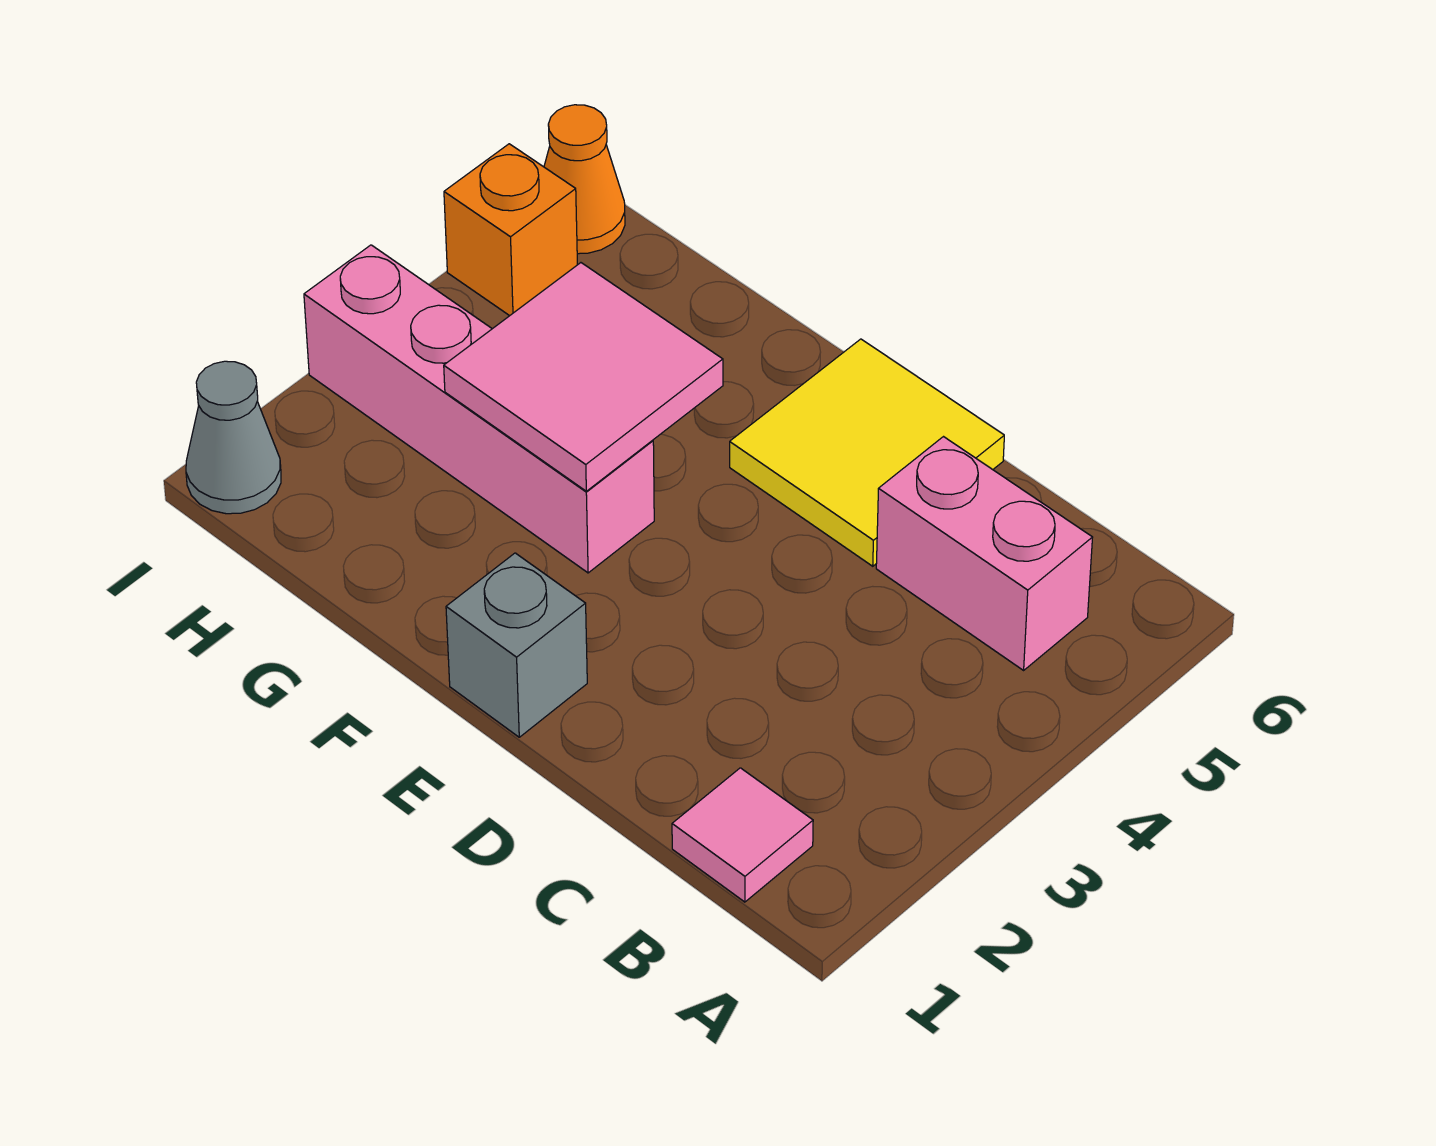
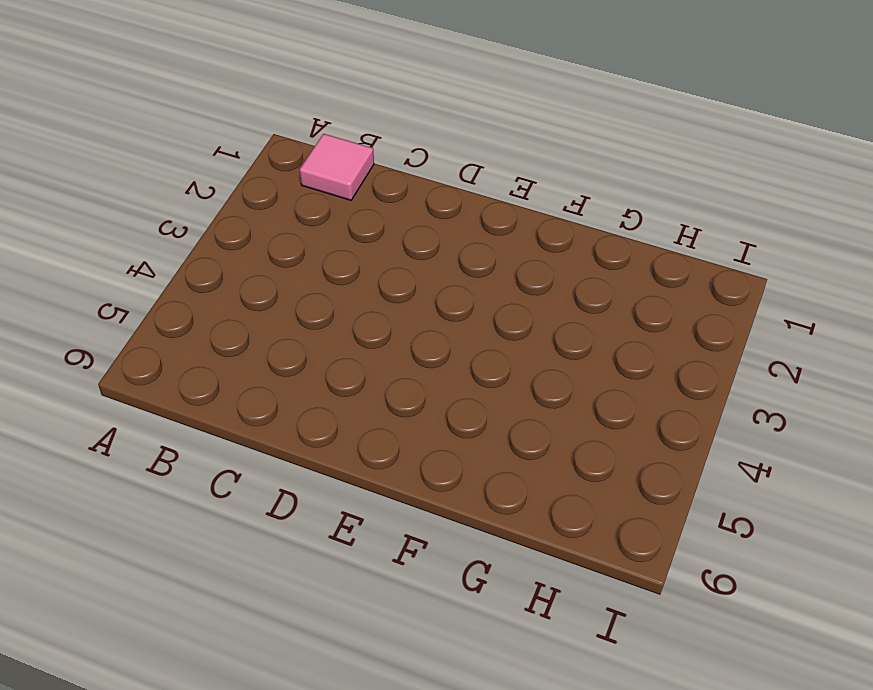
none -> pink brick B5:C5 level 1
none -> yellow tile D5:E6 level 1

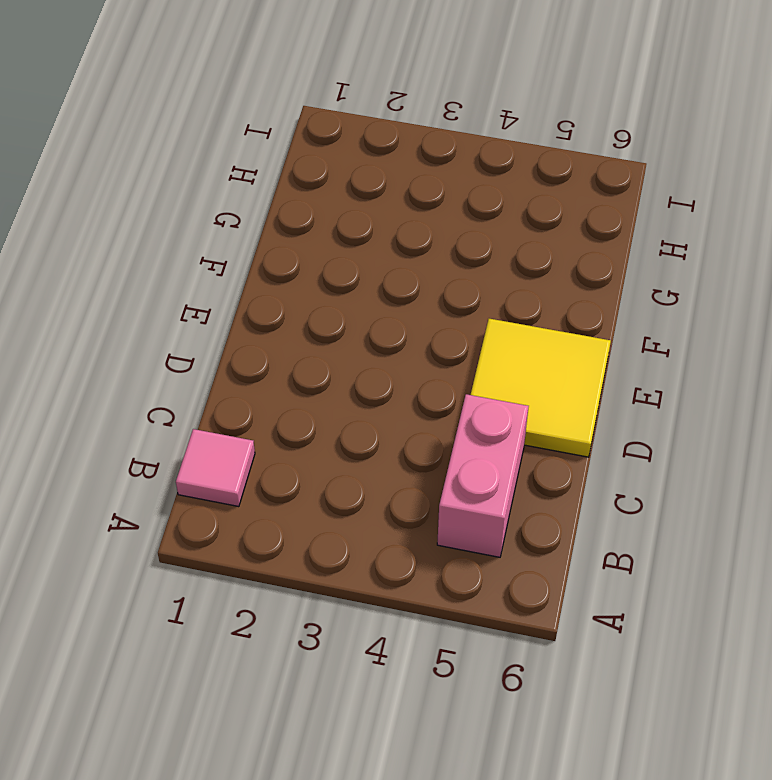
none -> grey brick E1 level 1
none -> pink brick F3:I3 level 1

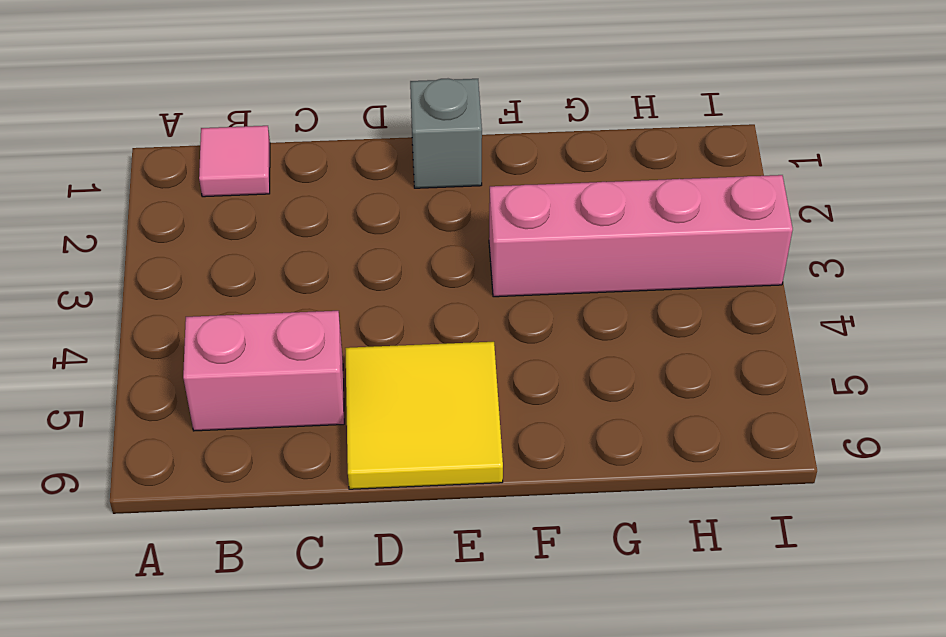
none -> grey cone I1 level 1
none -> orange brick I5 level 1

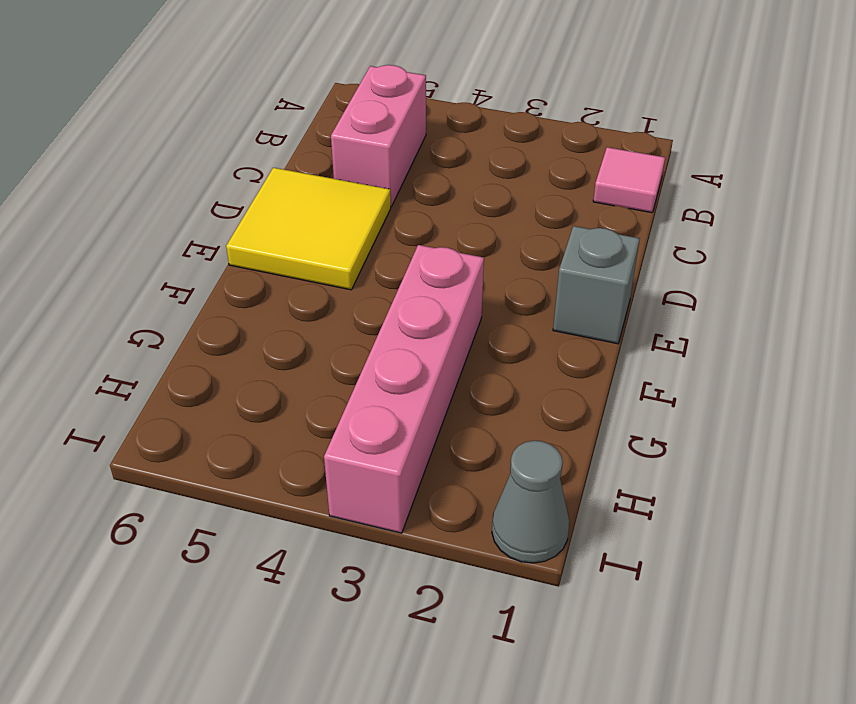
none -> orange brick I5 level 1
none -> orange cone I6 level 1

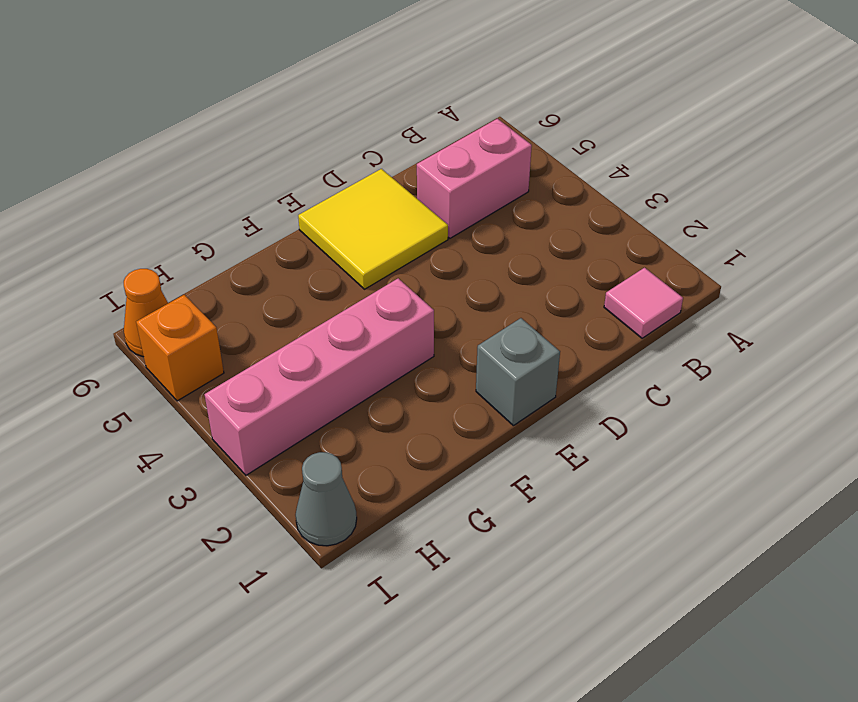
none -> pink tile F3:G4 level 2

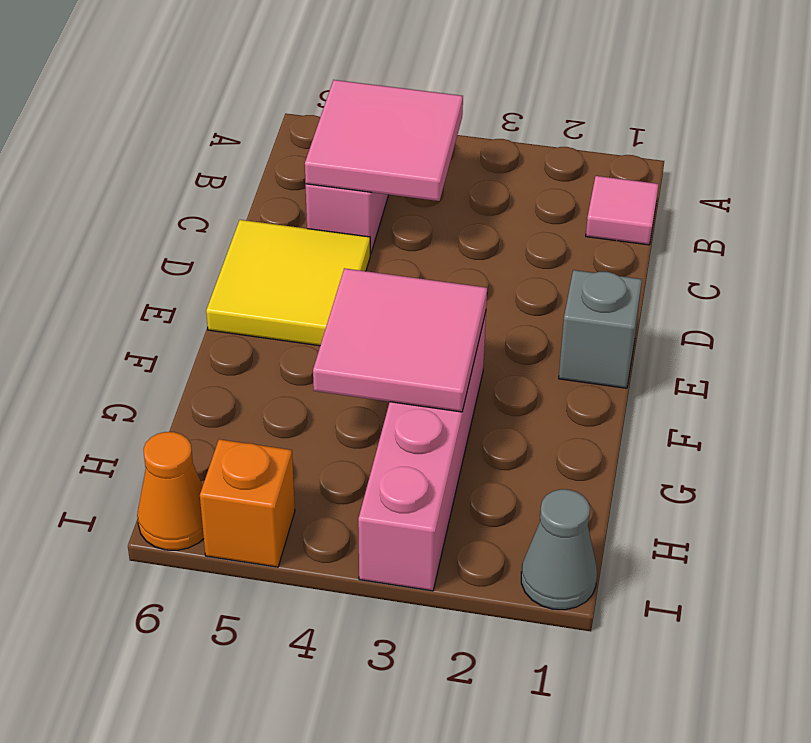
pink tile B4:C5 level 2 -> none

